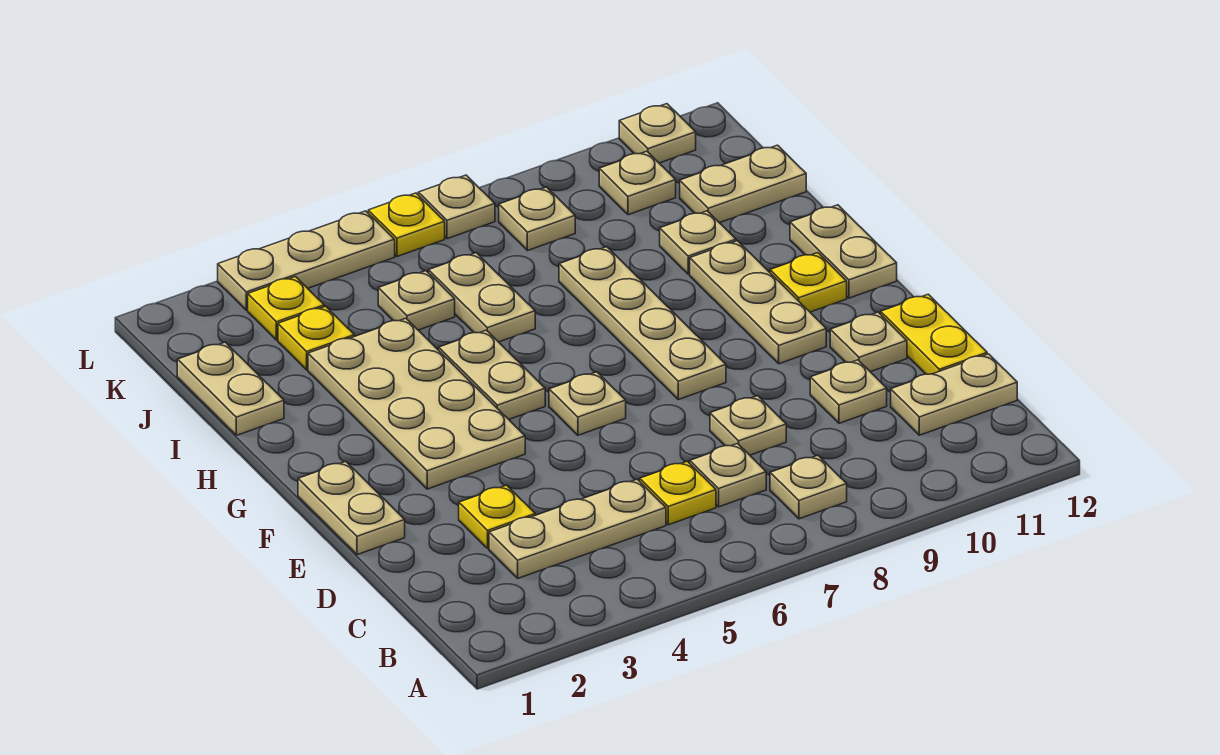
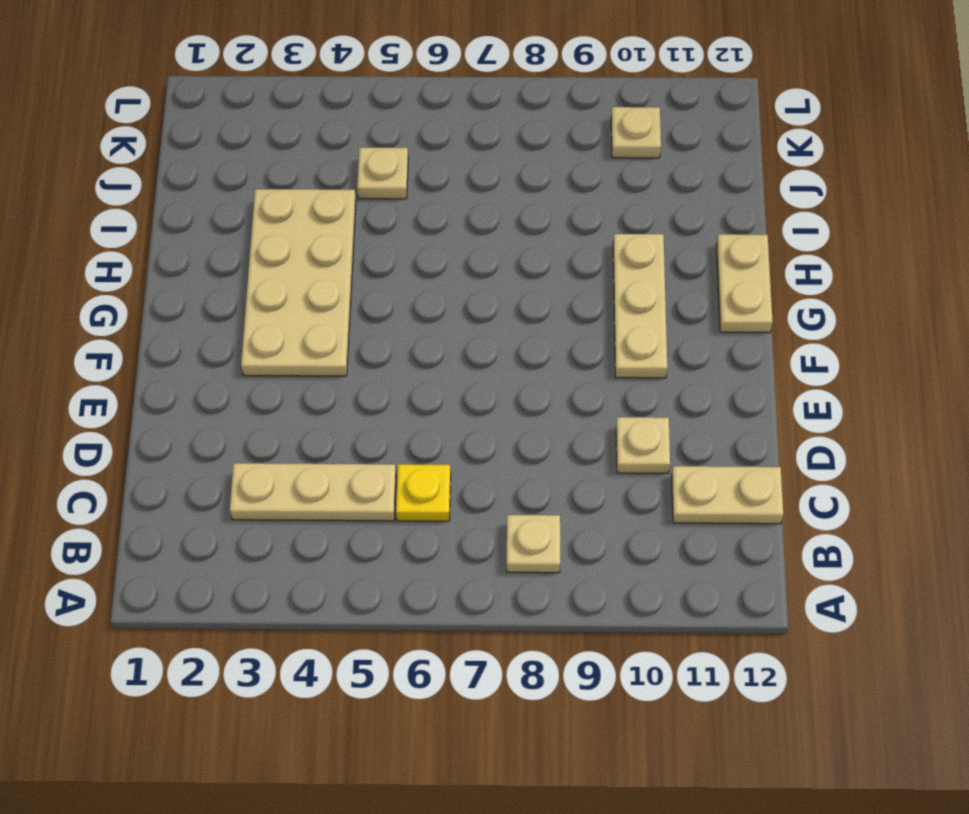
none -> tan plate C7 level 1
none -> yellow plate D3 level 1
none -> tan plate D8 level 1
none -> yellow plate D12:E12 level 1

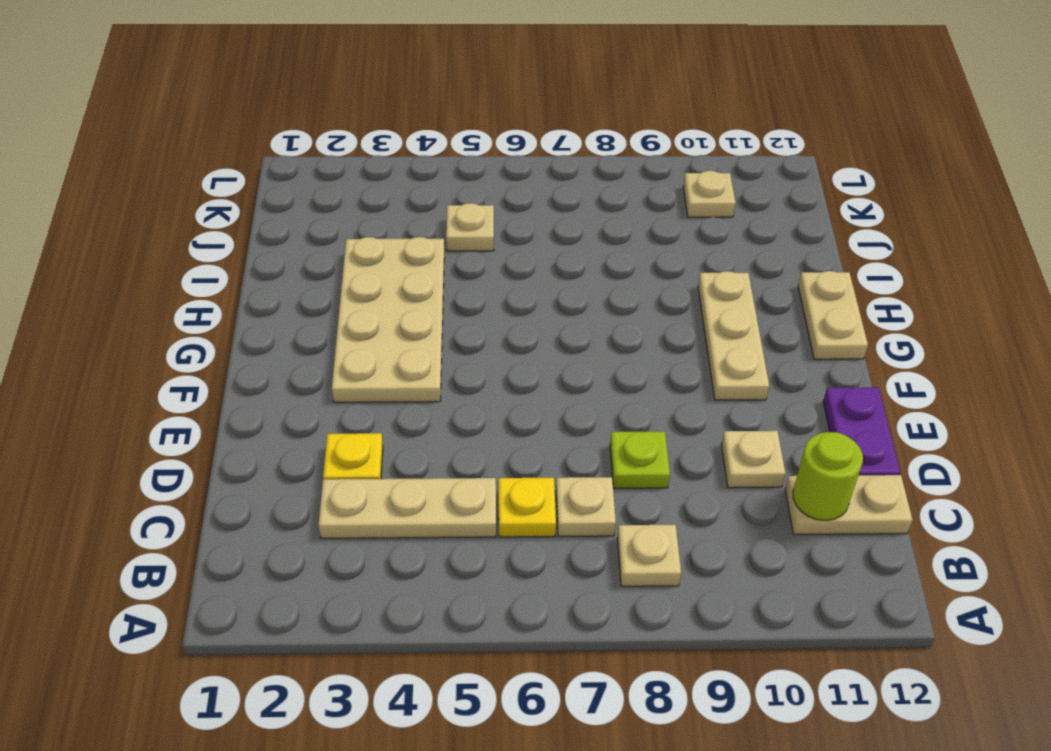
lime round brick C11 level 2 -> none
lime plate D8 level 1 -> tan plate D8 level 1
purple plate D12:E12 level 1 -> yellow plate D12:E12 level 1
none -> tan plate E1:F1 level 1
none -> tan plate E11 level 1
none -> tan plate F6 level 1
none -> tan plate F8:I8 level 1

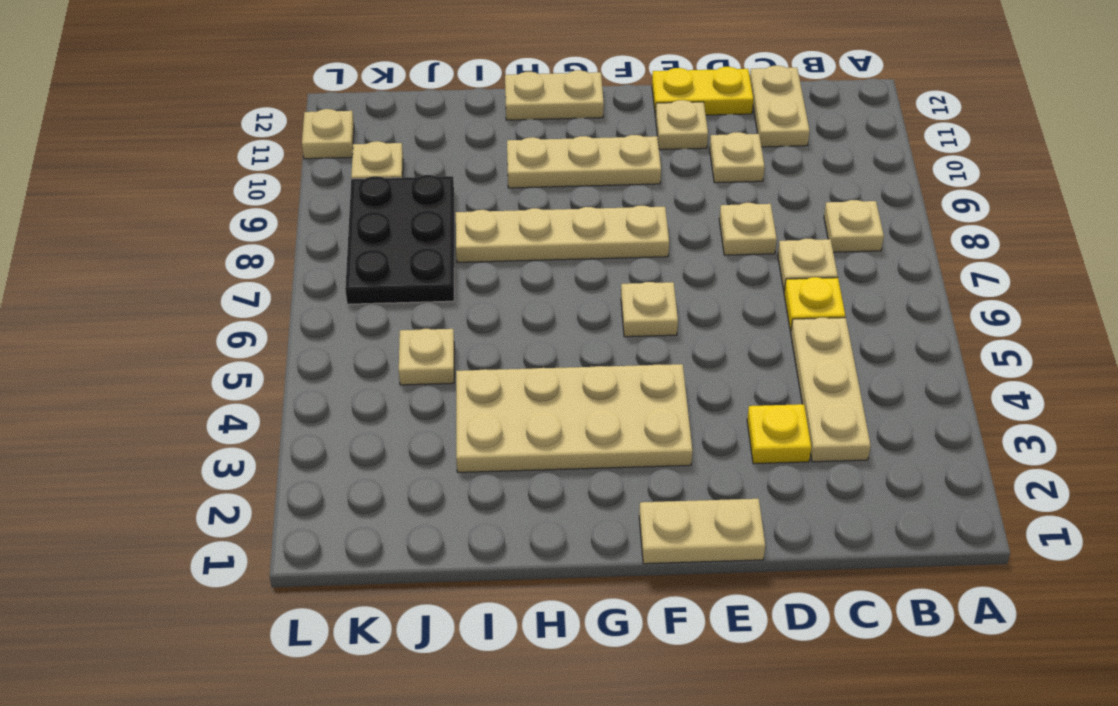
black plate J7:K9 level 1 -> tan plate K8 level 1
none -> tan plate G5:H5 level 1
none -> yellow plate G11 level 1
none -> tan plate I1:J1 level 1
none -> tan plate I6:J6 level 1

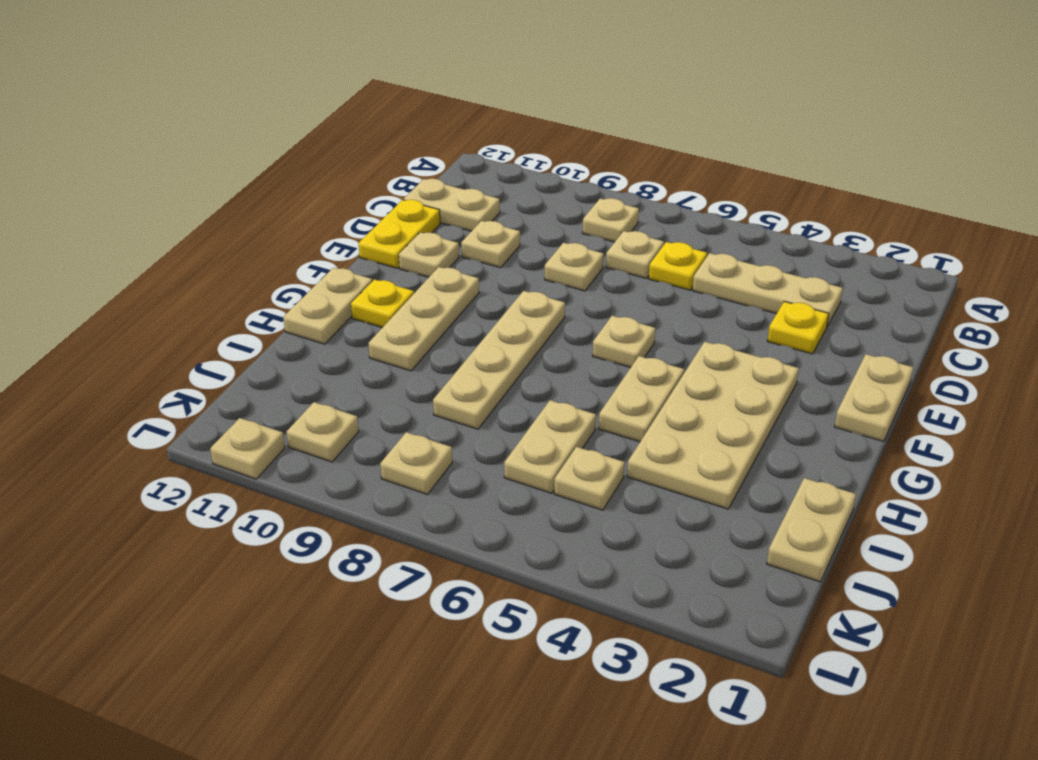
none -> tan plate I10 level 1
none -> yellow plate J3 level 1
none -> tan plate J11:J12 level 1
none -> yellow plate K3 level 1

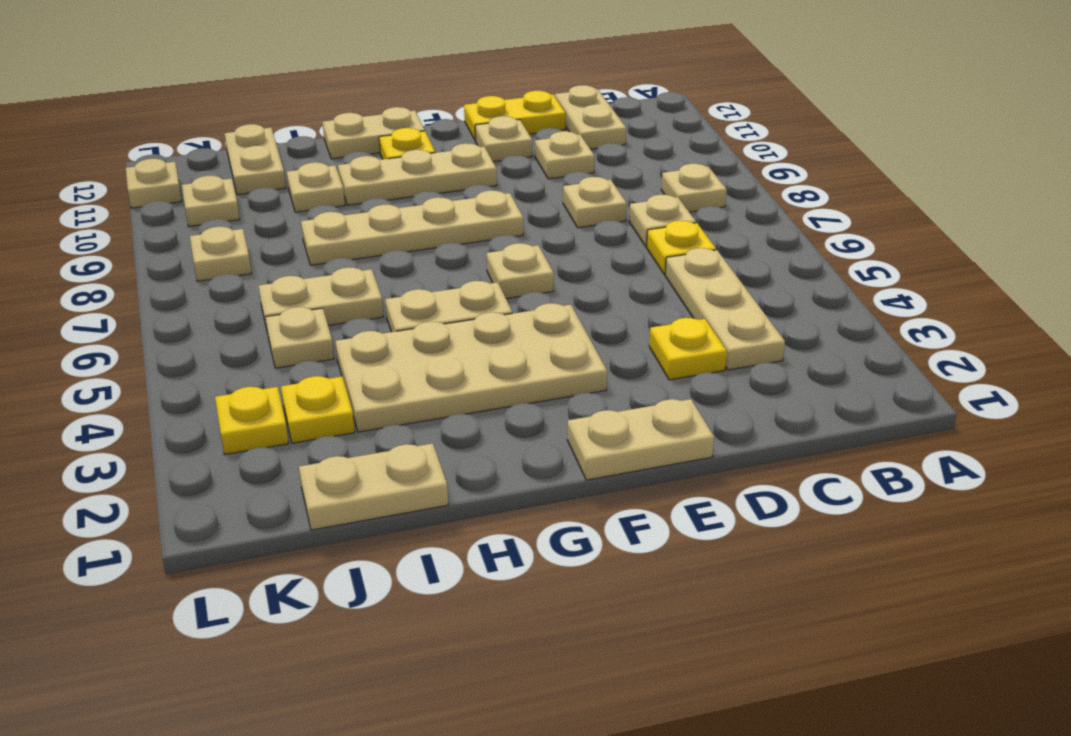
none -> tan plate L3:L5 level 1
none -> yellow plate L6 level 1
none -> tan plate L7 level 1

